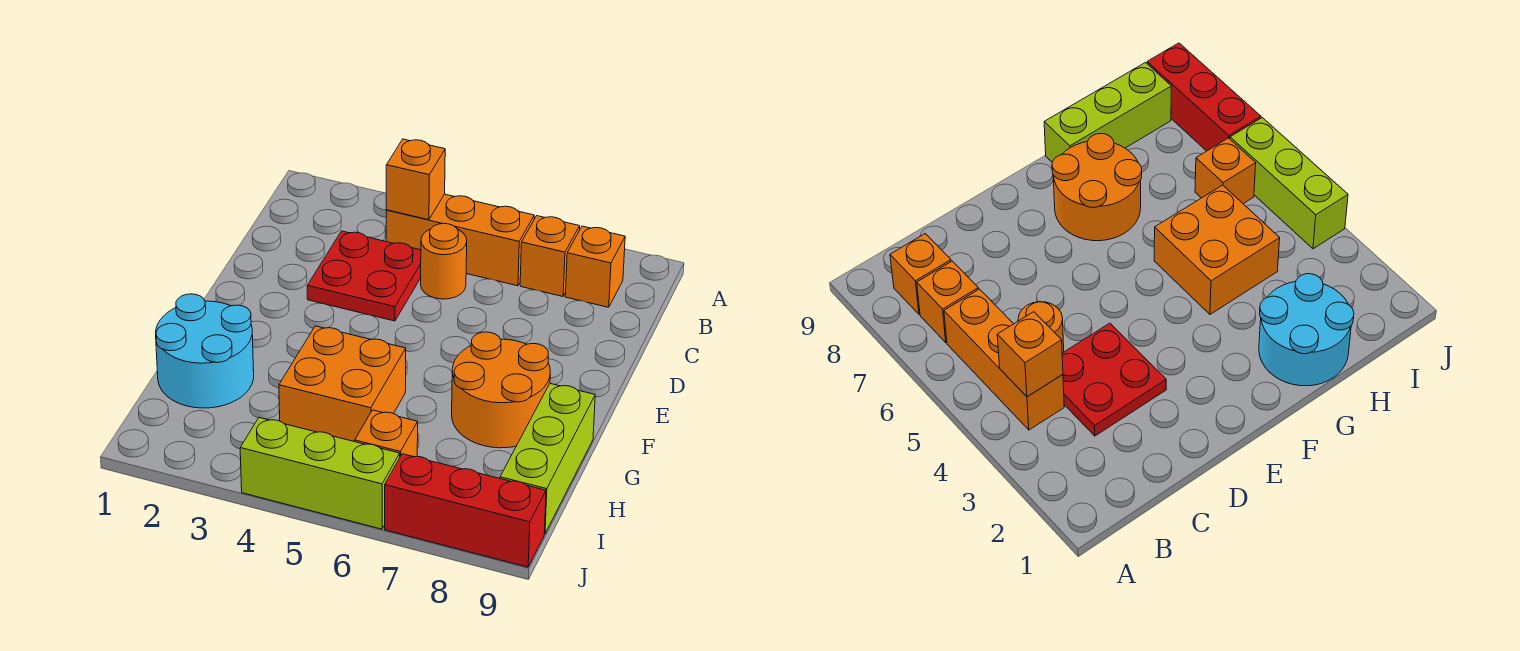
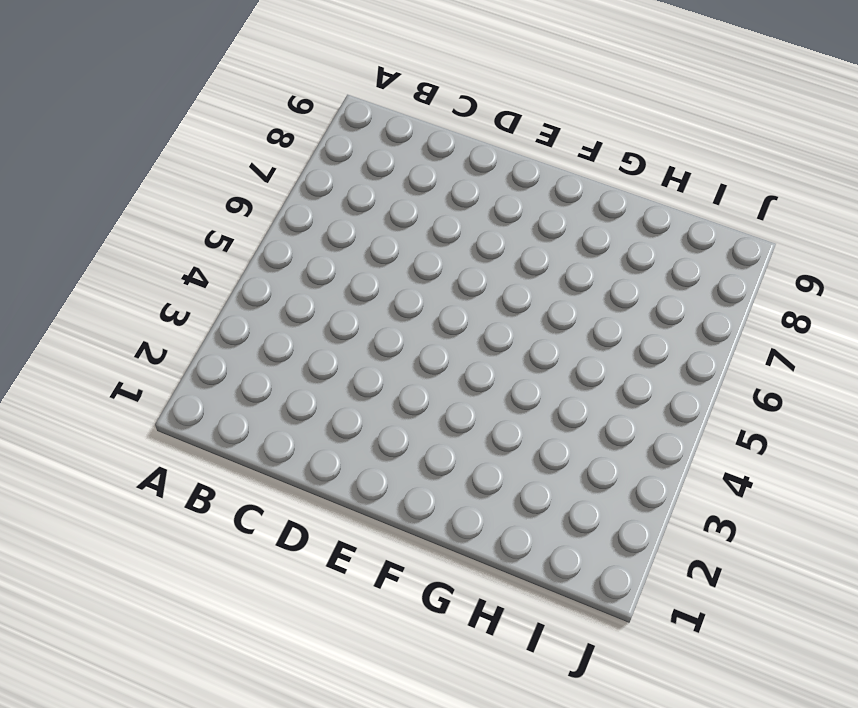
none -> orange brick B4:B6 level 1
none -> orange brick B7 level 1
none -> orange brick B8 level 1

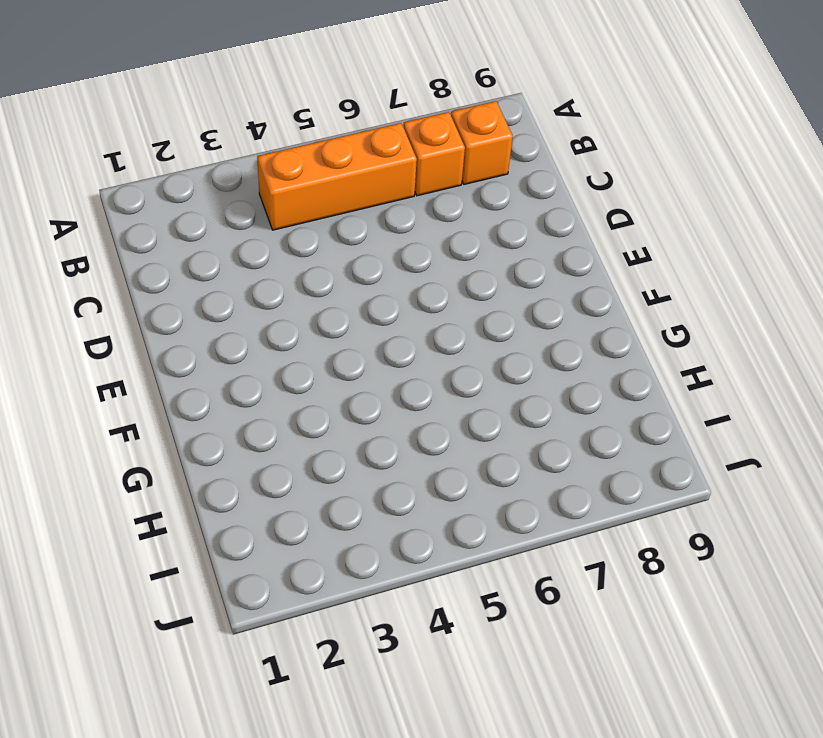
none -> red plate C3:D4 level 1
none -> orange round brick C5 level 1
none -> orange round brick F7:G8 level 1

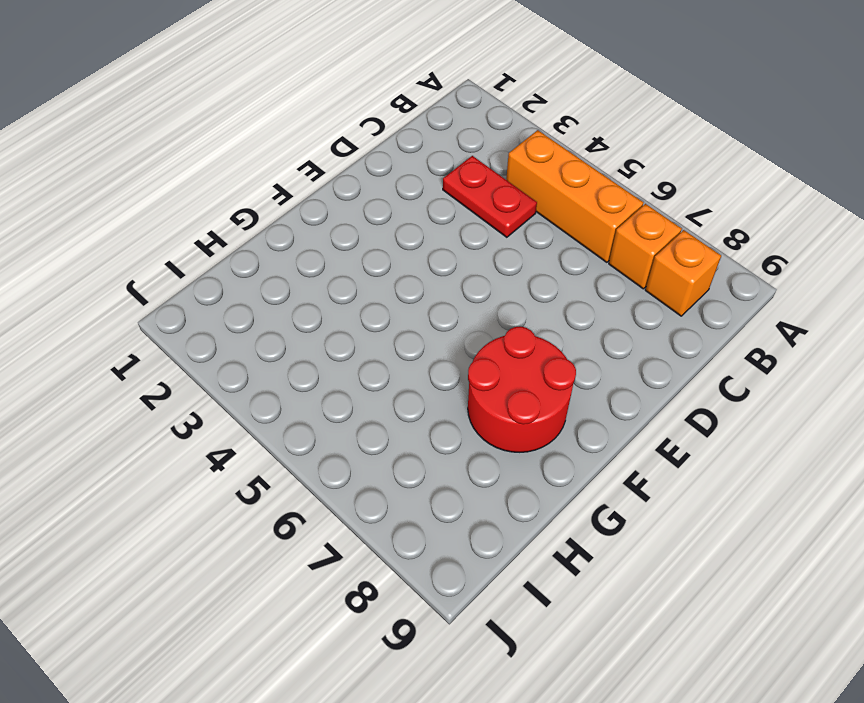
red plate C3:C4 level 1 -> red plate C3:D4 level 1
red round brick F7:G8 level 1 -> orange round brick F7:G8 level 1
none -> orange round brick C5 level 1
none -> cyan round brick G1:H2 level 1
none -> orange brick G4:H5 level 1

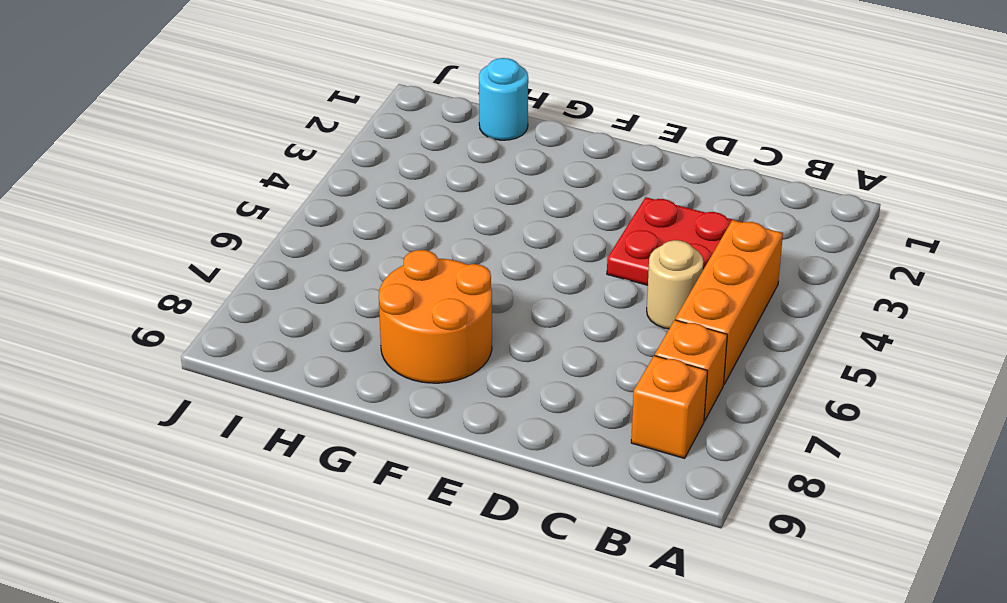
tan round brick C5 level 1 -> orange round brick C5 level 1
cyan round brick H1 level 1 -> cyan round brick G1:H2 level 1
none -> orange brick G4:H5 level 1
none -> lime brick G9:I9 level 1
none -> orange brick I6 level 1

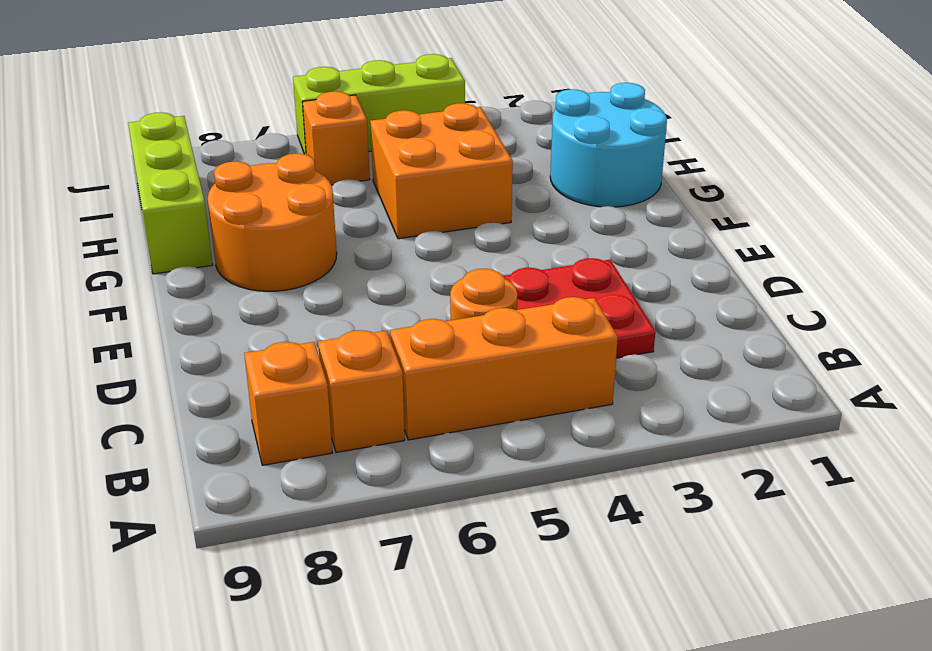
none -> red brick J7:J9 level 1
none -> orange brick B4 level 2

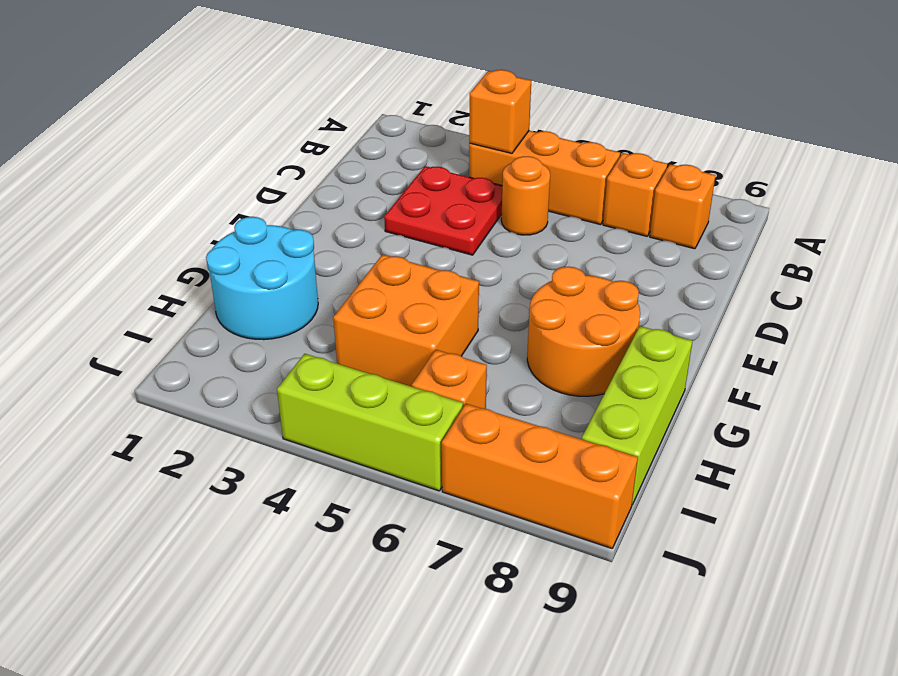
orange brick J7:J9 level 1 -> red brick J7:J9 level 1

